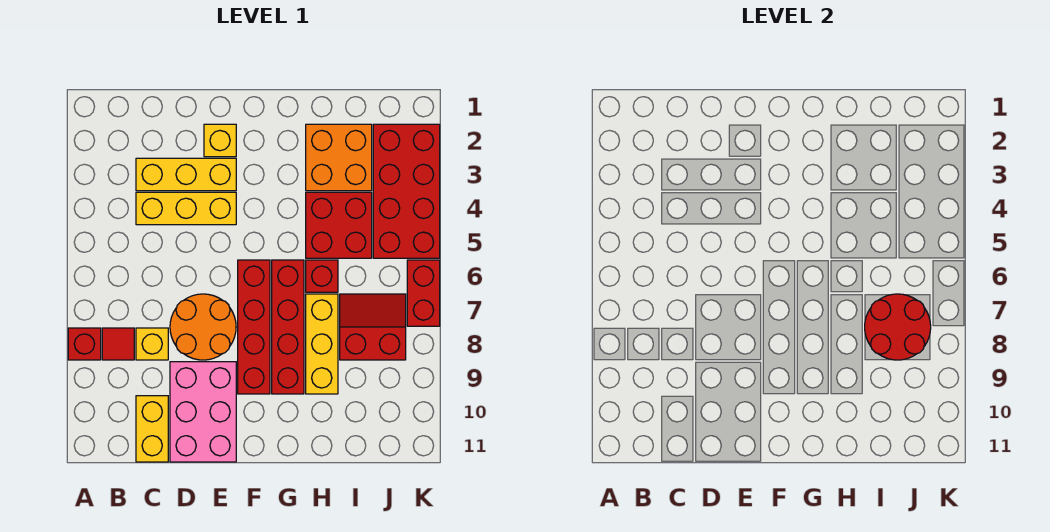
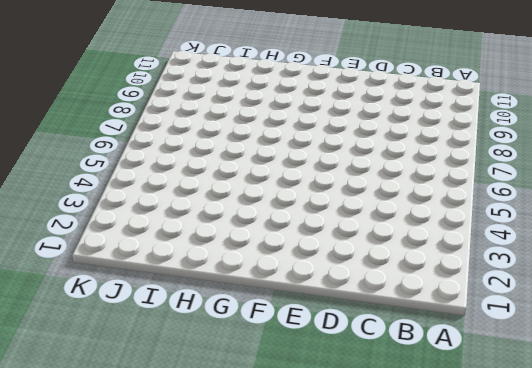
none -> red brick A8 level 1
none -> red tile B8 level 1
none -> yellow brick C3:E3 level 1

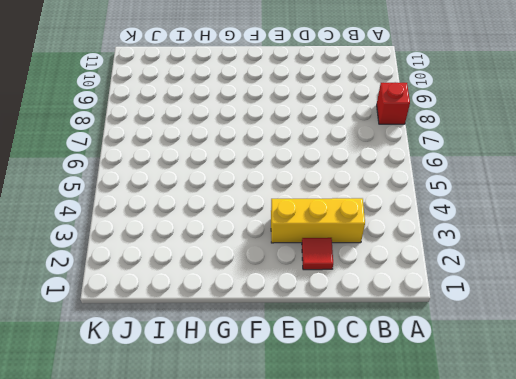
red tile D2 level 1 -> red tile B8 level 1
none -> yellow brick C4:E4 level 1
none -> yellow brick C8 level 1
none -> yellow brick C10:C11 level 1

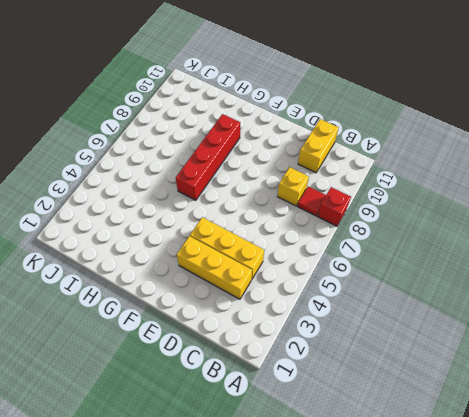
none -> orange round brick D7:E8 level 1
none -> pink brick D9:E11 level 1
none -> yellow brick E2 level 1

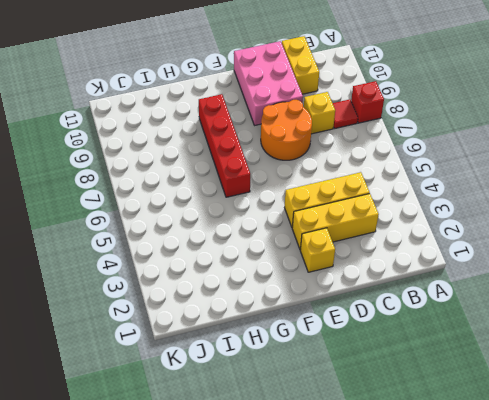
none -> red brick F6:F9 level 1
none -> orange brick H2:I3 level 1
none -> red brick H4:I5 level 1

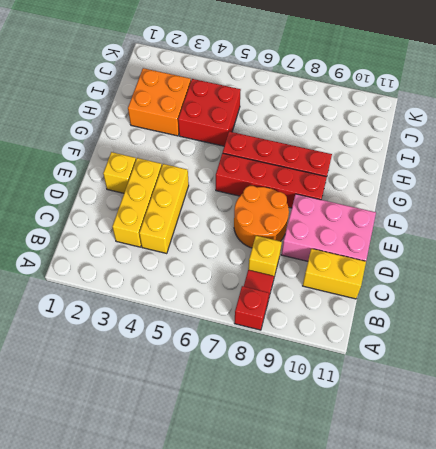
none -> red brick H6 level 1
none -> yellow brick H7:H9 level 1
none -> red slope I7:J8 level 1 top 8

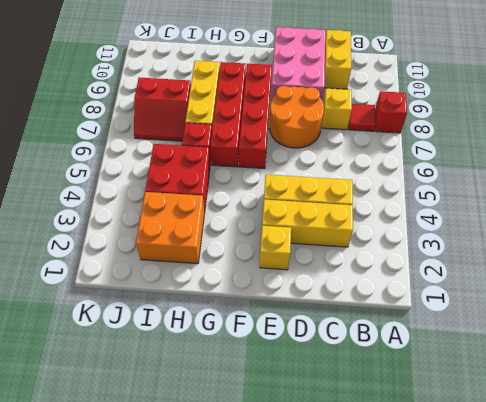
none -> red brick J2:K5 level 1
none -> red brick K6:K7 level 1
none -> red round brick I7:J8 level 2

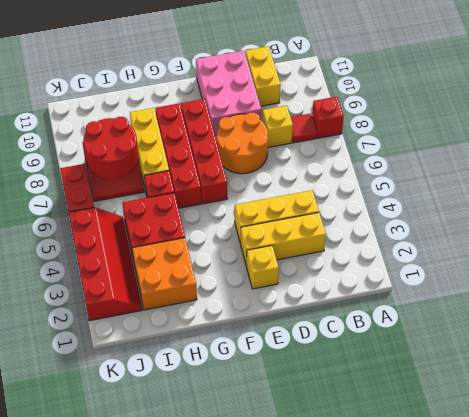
red slope J2:K5 level 1 top K -> red brick J2:K5 level 1

